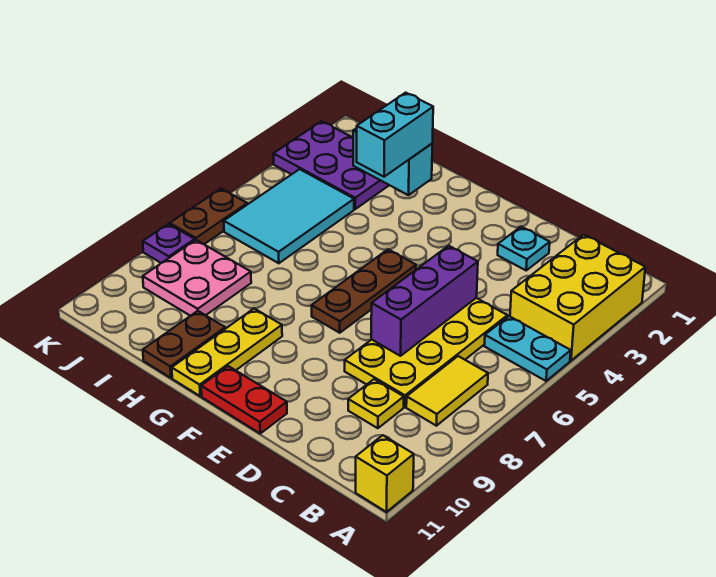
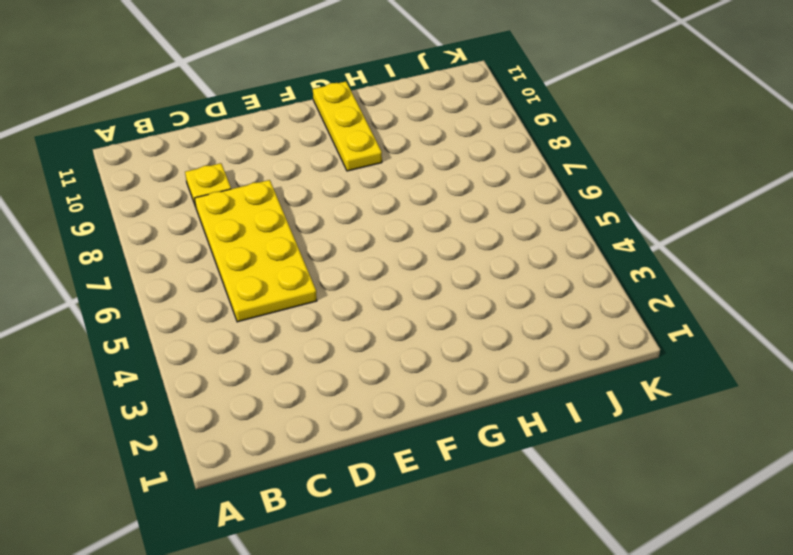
none -> yellow brick A2:B4 level 1
none -> cyan plate A5:B5 level 1
none -> yellow brick A11 level 1

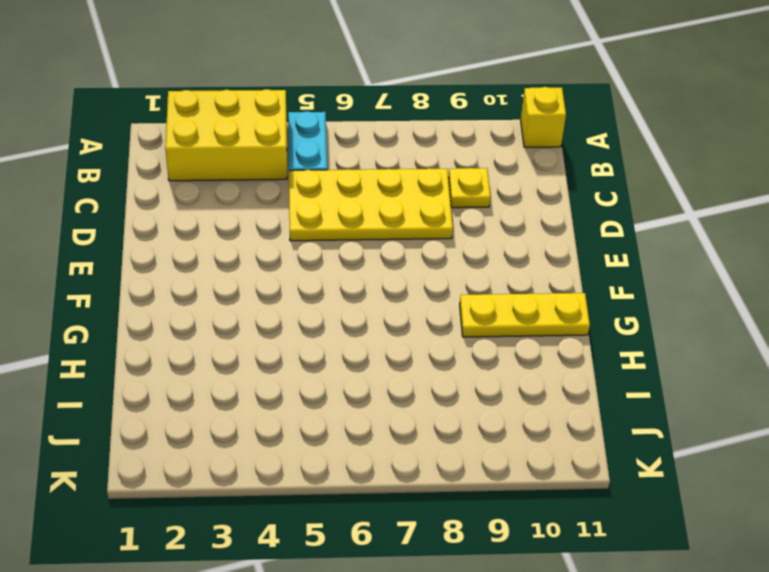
none -> yellow tile B7:B8 level 1
none -> cyan plate D2 level 1
none -> red plate E11:F11 level 1

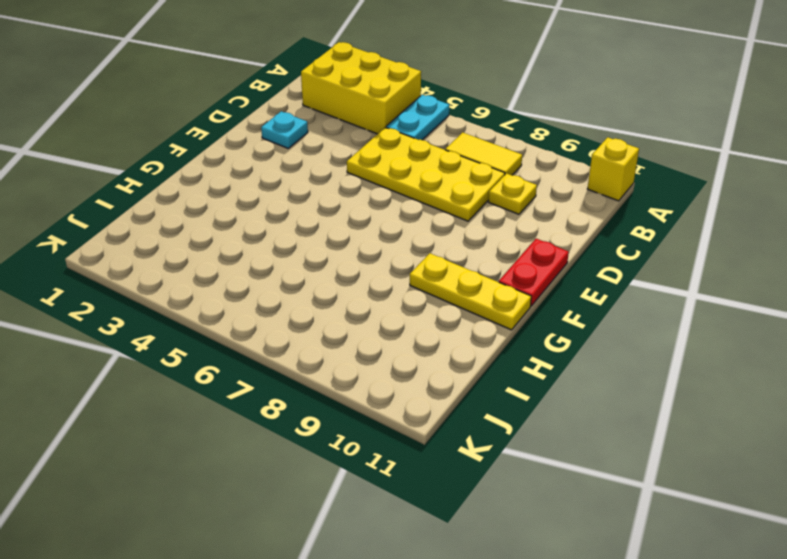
none -> brown plate F5:F7 level 1
none -> brown plate H10:H11 level 1
none -> purple plate I2:K3 level 1

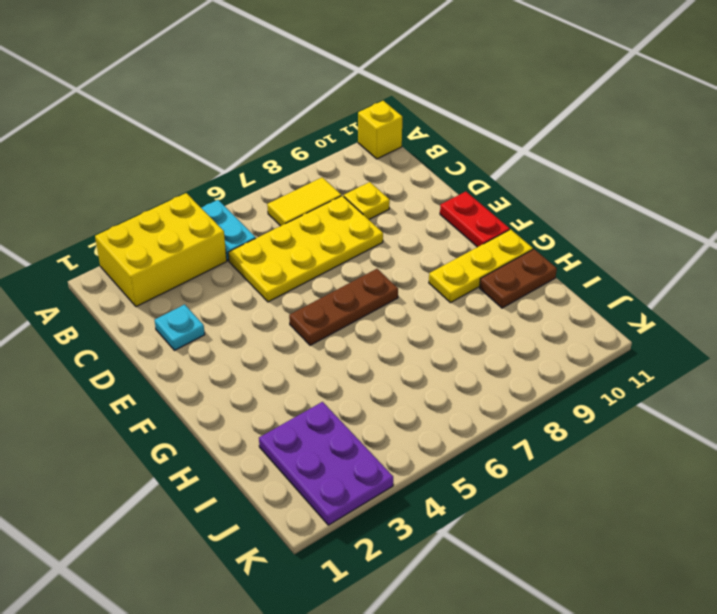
none -> cyan tile I4:J6 level 1
none -> pink plate I8:J9 level 1
none -> brown plate K6:K7 level 1

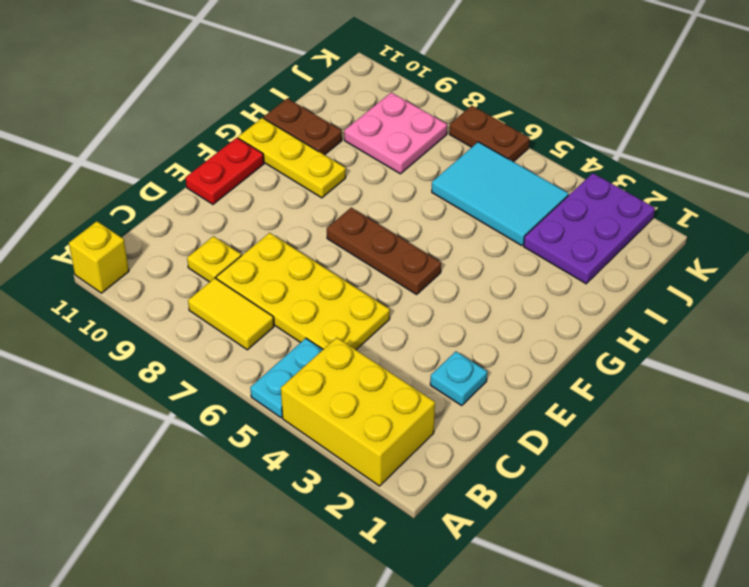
none -> purple plate K8 level 1
none -> purple brick D5:D7 level 2
none -> cyan brick H2:I2 level 2

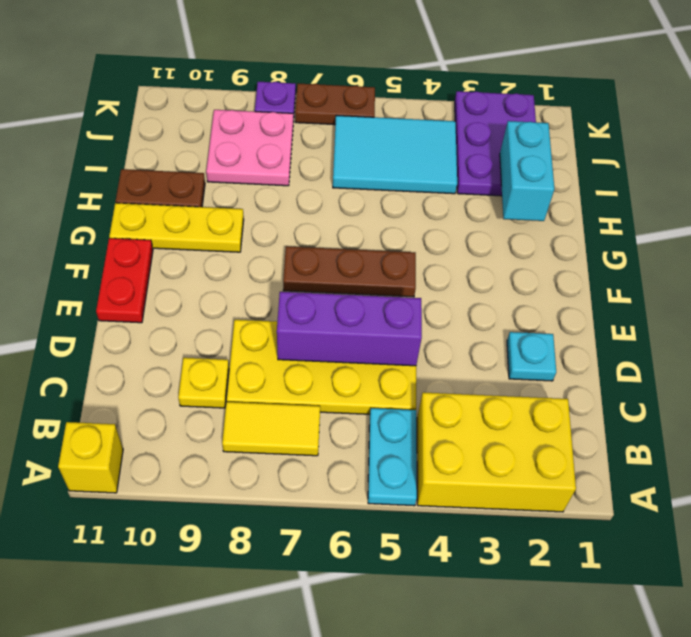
none -> cyan brick H2:H3 level 3

